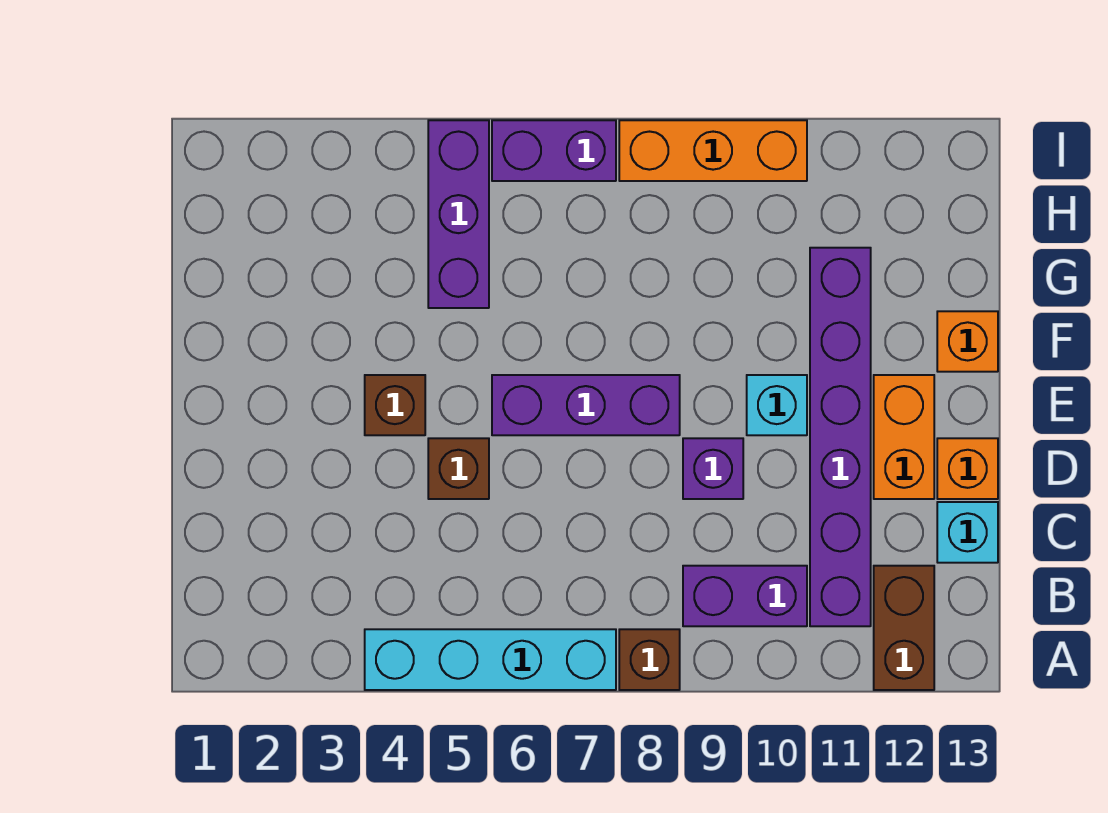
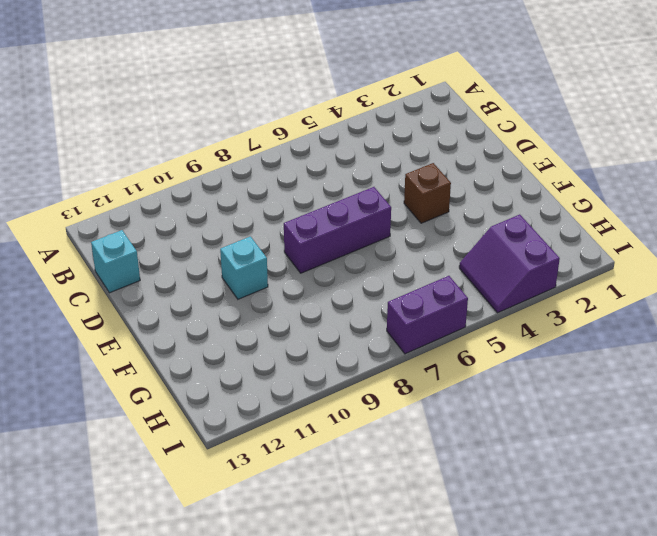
purple slope H3:I4 level 1 top 3 -> none
none -> cyan brick A4:A7 level 1
none -> brown brick A8 level 1
none -> brown brick A12:B12 level 1

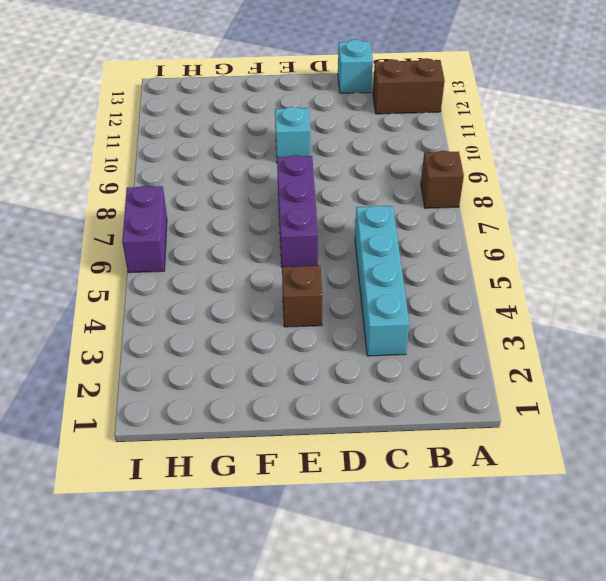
cyan brick C3:C6 level 1 -> cyan brick A4:A7 level 1
none -> purple brick B9:B10 level 1
none -> purple brick B11:G11 level 1
none -> brown brick D5 level 1

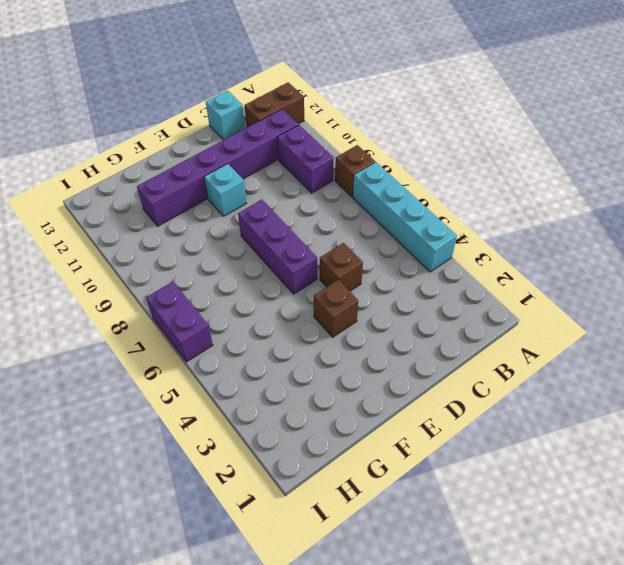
none -> purple brick D9 level 1
none -> orange brick D12:E12 level 1
none -> orange brick D13 level 1

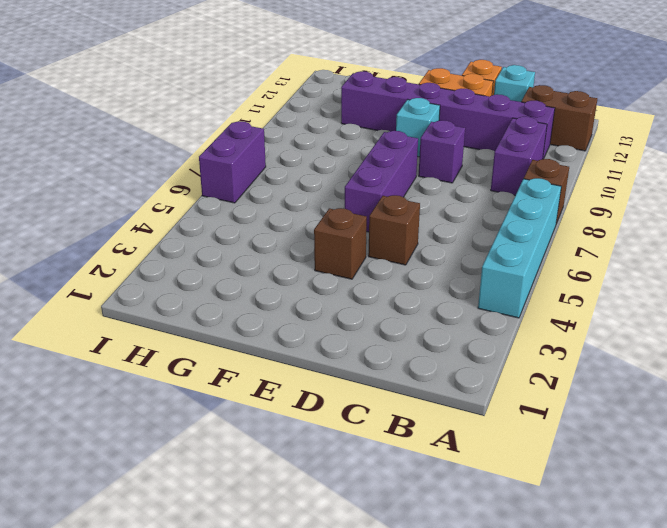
none -> orange brick F13 level 1
none -> purple brick G5:I5 level 1
none -> orange brick I8:I10 level 1

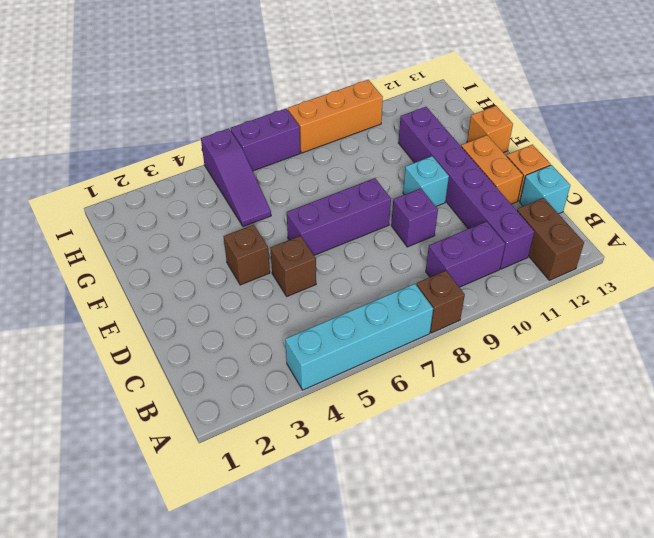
purple slope G5:I5 level 1 top I -> purple brick G5:I5 level 1

